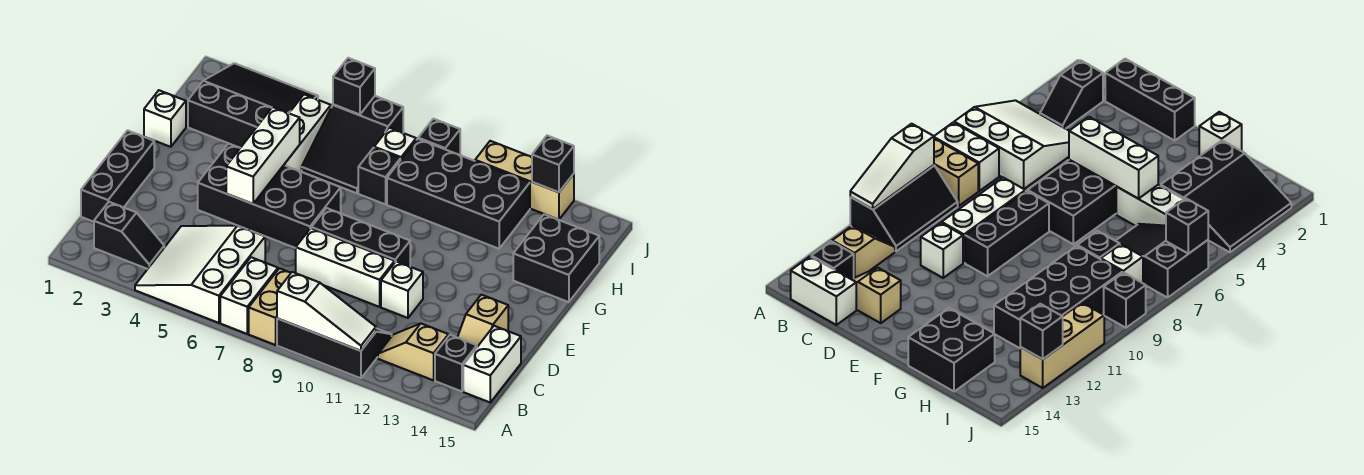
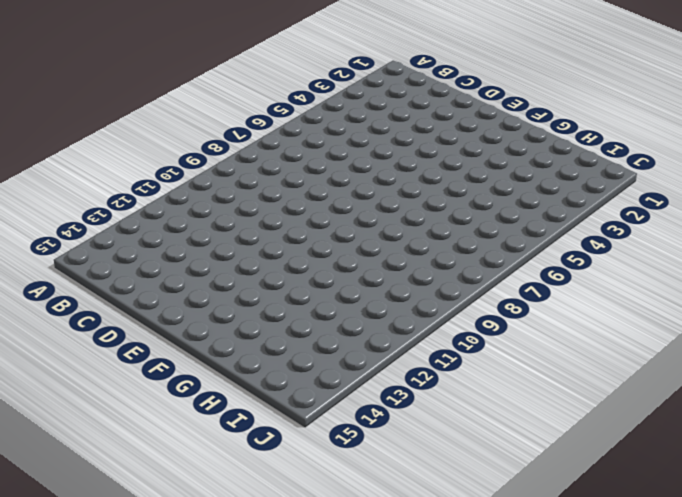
none -> white slope A4:C6 level 1 top 6
none -> white brick A7:B7 level 1
none -> tan brick A8:B8 level 1

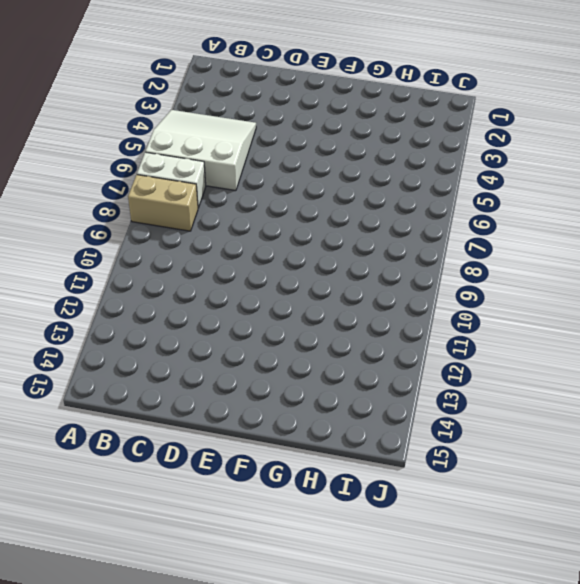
none -> black slope A9:B11 level 1 top A
none -> black slope B2:B3 level 1 top 2
none -> tan slope B12:B13 level 1 top 13

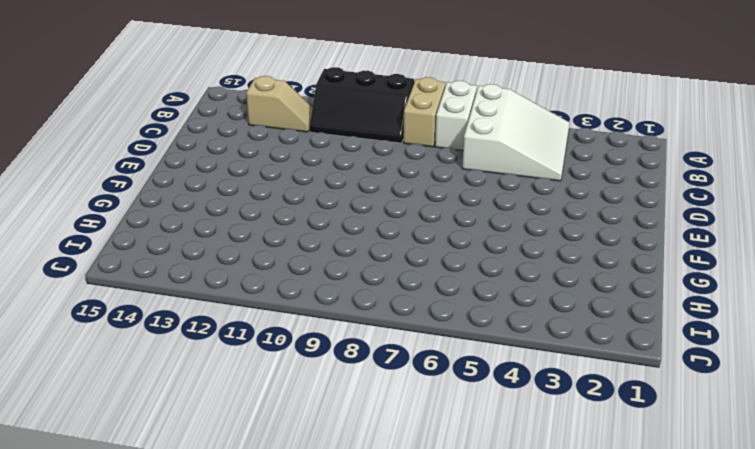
none -> black slope B2:B3 level 1 top 2
none -> black brick B14 level 1
none -> white brick B15:C15 level 1

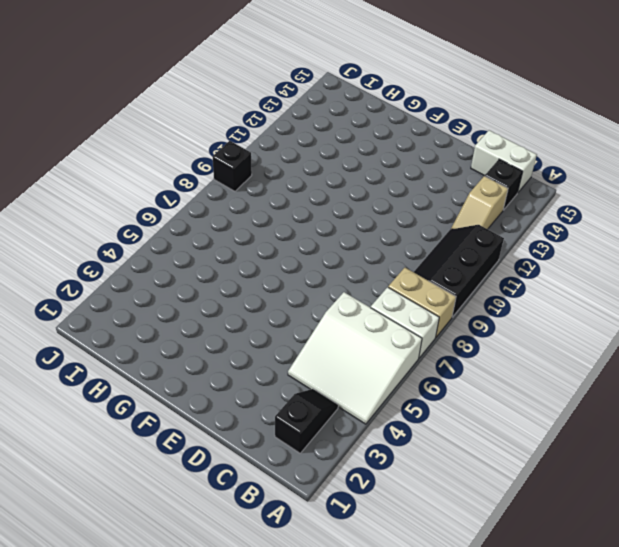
none -> black brick C1:E1 level 1
none -> tan slope C14:D14 level 1 top D
none -> white brick D8:D10 level 1

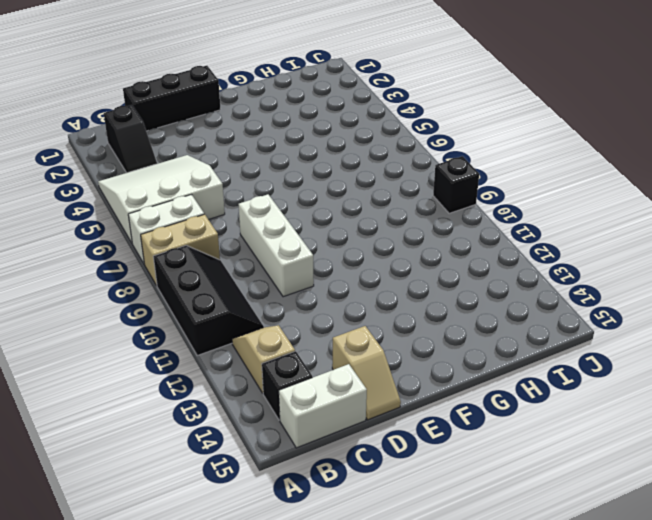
tan slope D14:D15 level 1 top 14 -> tan slope C14:D14 level 1 top D
none -> white brick D11 level 1
none -> black brick E4:F7 level 1
none -> black brick E8:E10 level 1

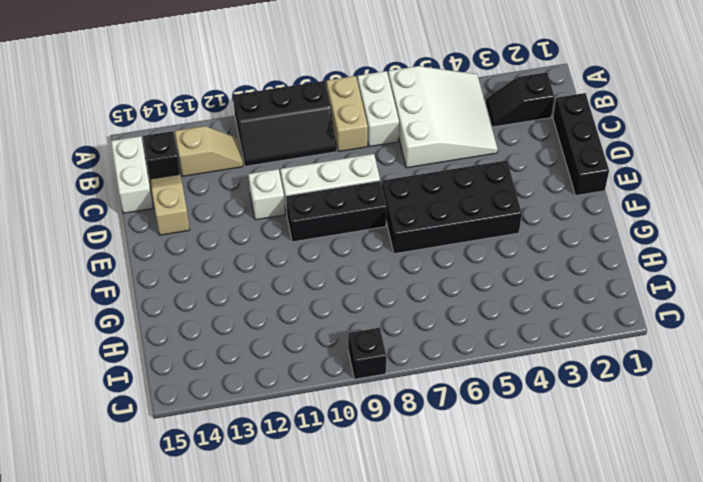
none -> white brick G1 level 1
none -> white brick G5:I5 level 1
none -> black brick G14:H15 level 1

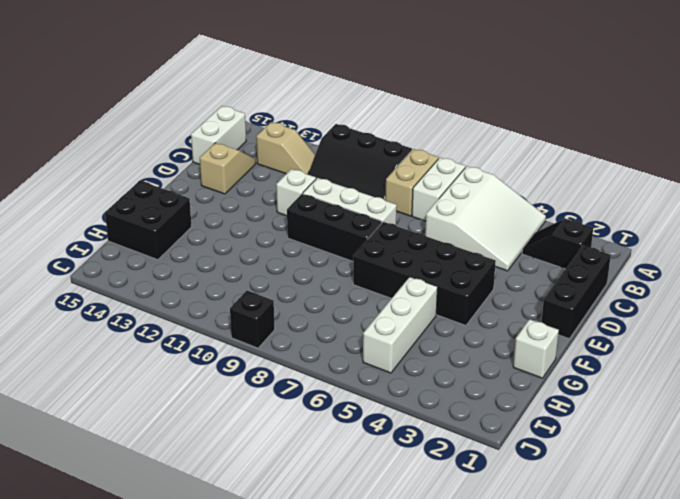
none -> black brick B14 level 1
none -> black slope H2:J4 level 1 top H
none -> black slope H6:J7 level 1 top J

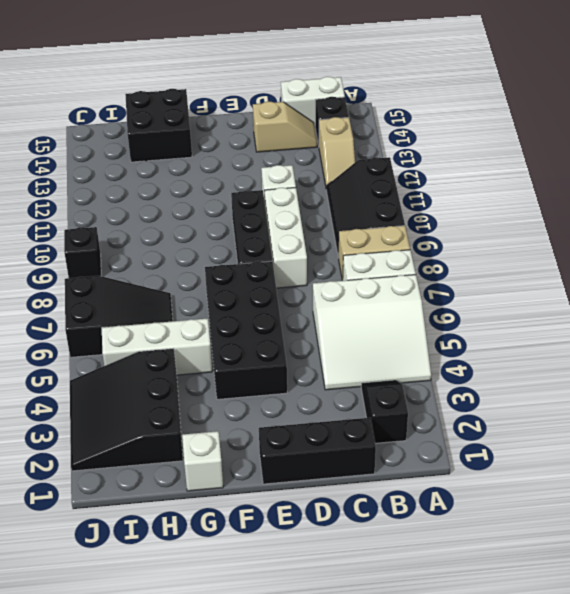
none -> black brick H8 level 1
none -> black brick H9:I12 level 1
none -> white brick I8 level 1

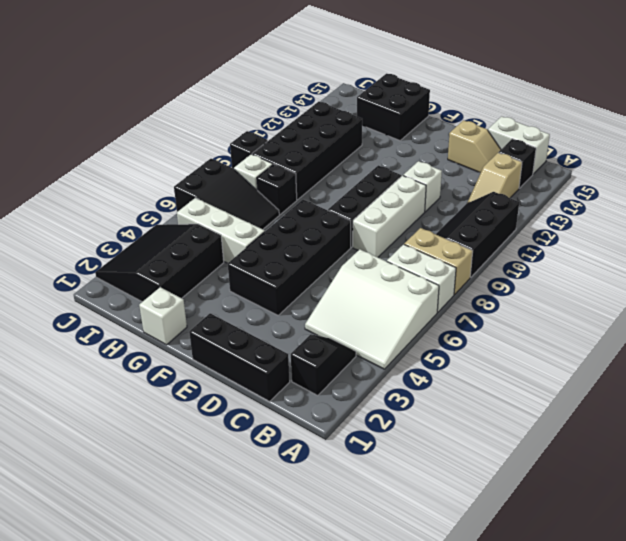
none -> tan brick J11:J13 level 1
none -> white slope A9:A11 level 2 top 9
none -> white brick E5:G5 level 2

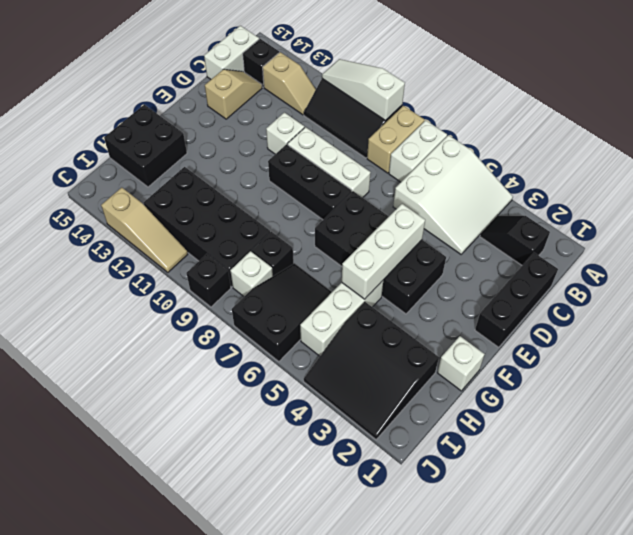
tan slope J11:J13 level 1 top 13 -> tan brick J11:J13 level 1
none -> black brick J6 level 2
none -> black brick J13 level 2

